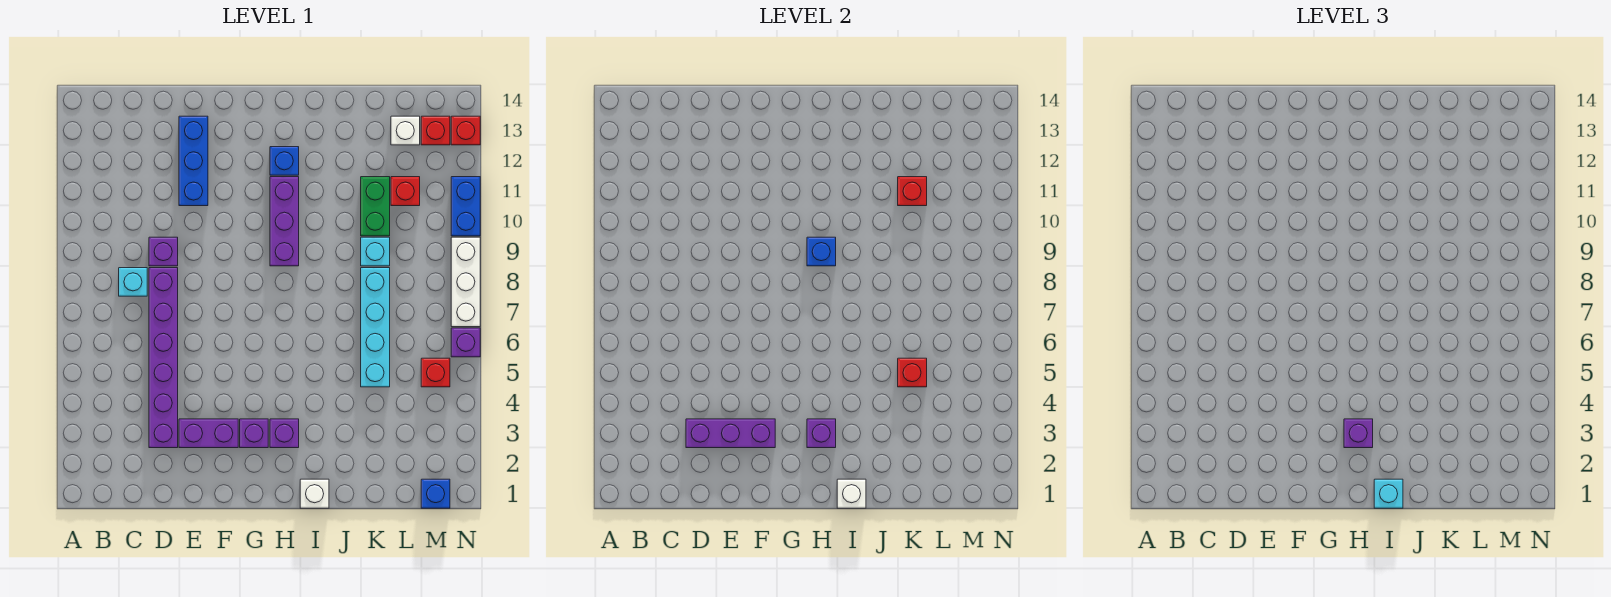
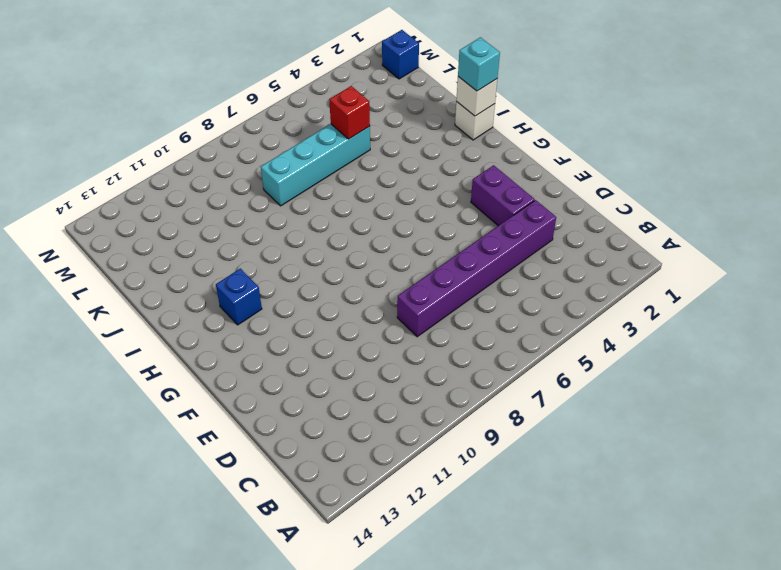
none -> cyan brick C8 level 1
none -> purple brick D9 level 1
none -> blue brick E11:E13 level 1
none -> purple brick G3 level 1

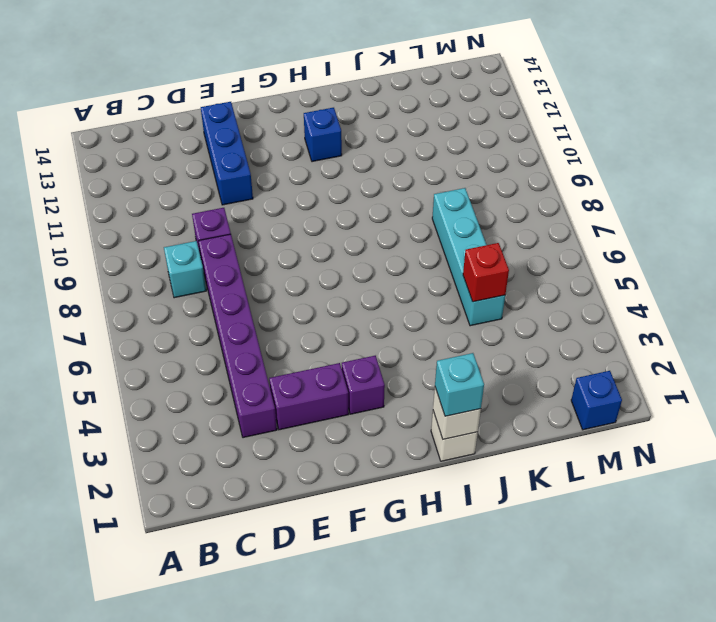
none -> purple brick H3 level 1
none -> purple brick H9:H11 level 1
none -> cyan brick K9 level 1
none -> green brick K10:K11 level 1

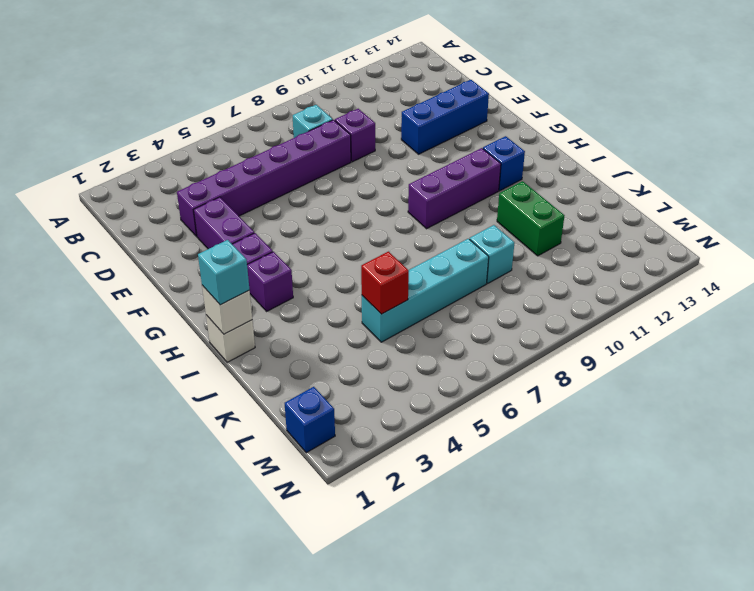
green brick J11:K11 level 1 -> green brick K10:K11 level 1
none -> red brick L11 level 1
none -> white brick L13 level 1
none -> red brick M5 level 1
none -> red brick M13 level 1

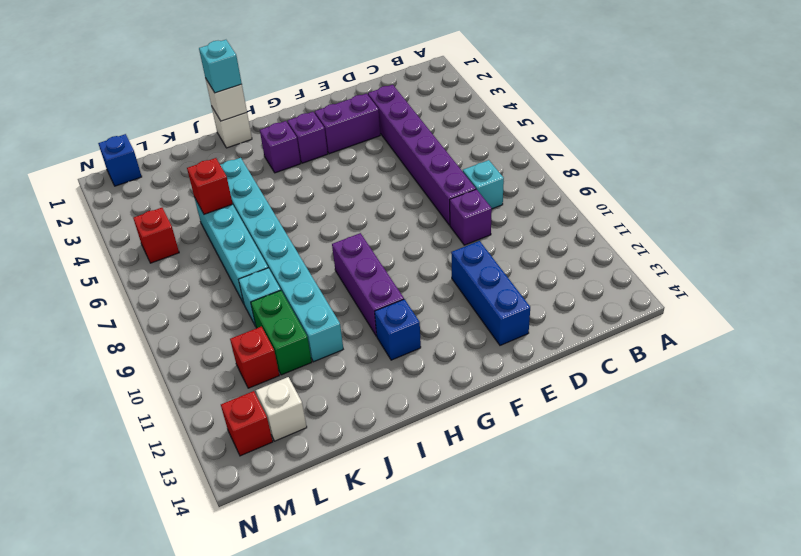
cyan brick J4:J11 level 1 -> none
none -> purple brick N6 level 1
none -> white brick N7:N9 level 1
none -> blue brick N10:N11 level 1
none -> red brick N13 level 1

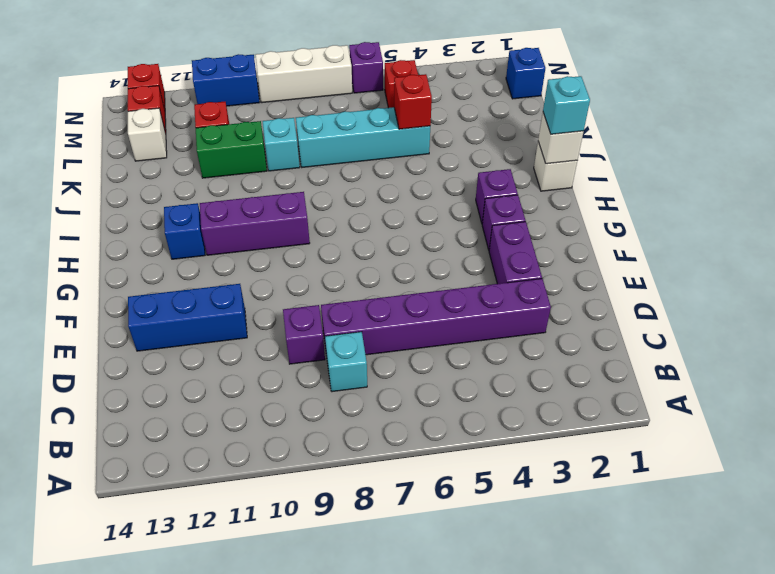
none -> purple brick D3:F3 level 2
none -> purple brick H3 level 2
none -> blue brick H9 level 2
none -> red brick K11 level 2

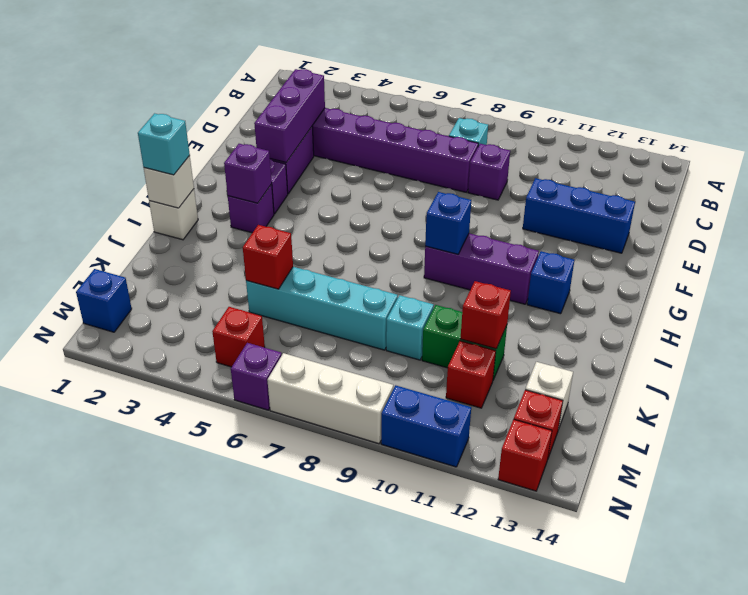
none -> purple brick H3 level 3

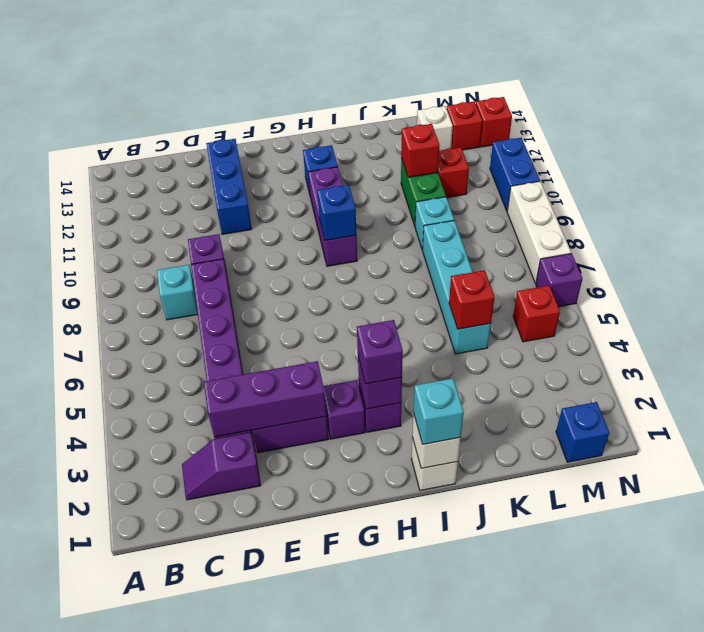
purple slope C2:D2 level 1 top D -> none

